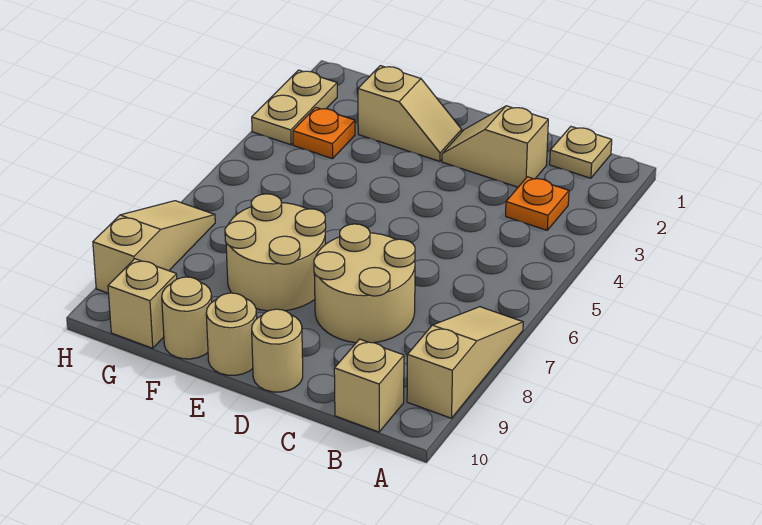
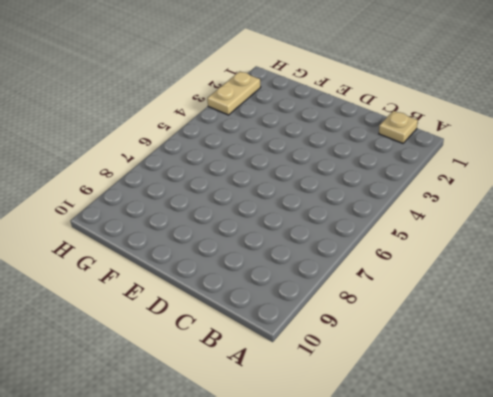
none -> tan slope A7:A9 level 1 top 9
none -> orange plate B3 level 1
none -> tan brick B10 level 1

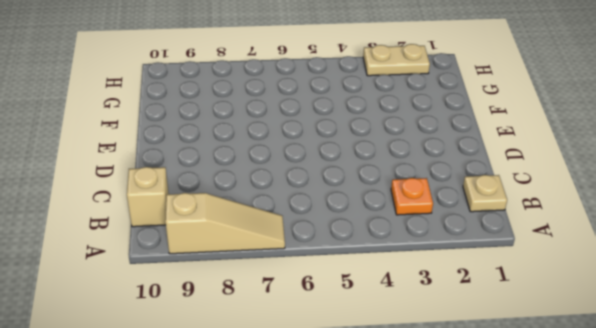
none -> tan slope C2:D2 level 1 top C
none -> tan round brick C7:D8 level 1
none -> tan round brick D10 level 1

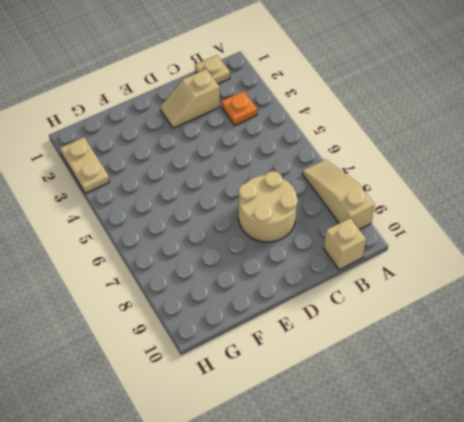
none -> tan round brick D10 level 1
none -> tan slope E2:F2 level 1 top F
none -> tan round brick E7:F8 level 1

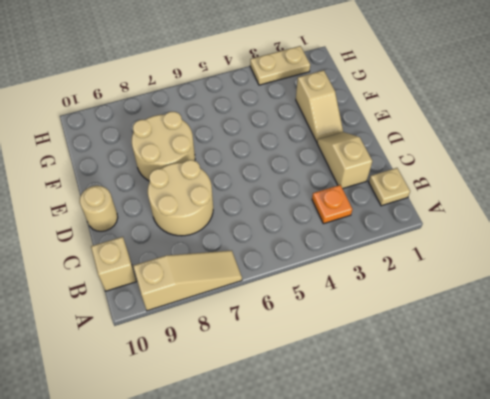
none -> tan round brick E10 level 1
none -> tan round brick F10 level 1
none -> orange plate G3 level 1

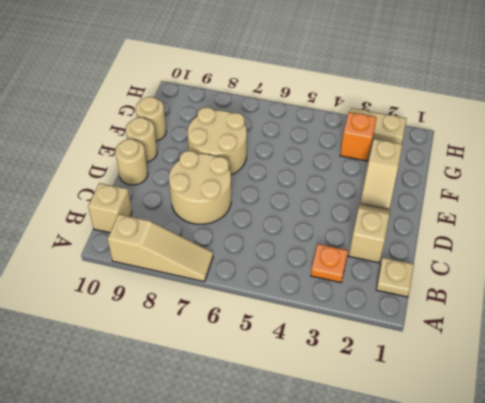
orange brick G3 level 1 -> orange plate G3 level 1
none -> tan brick G10 level 1
none -> tan slope H7:H9 level 1 top 9

